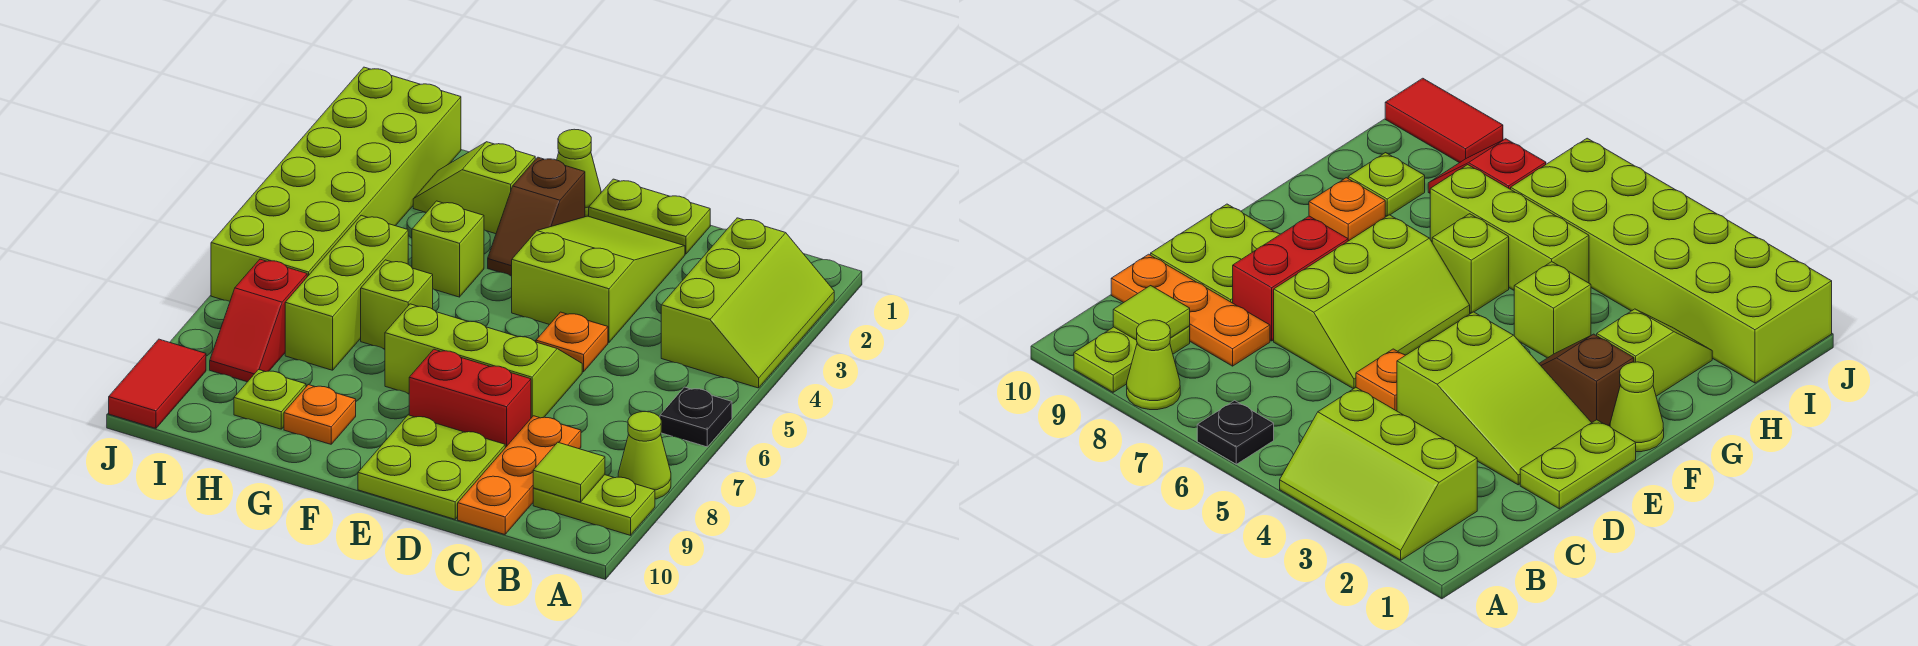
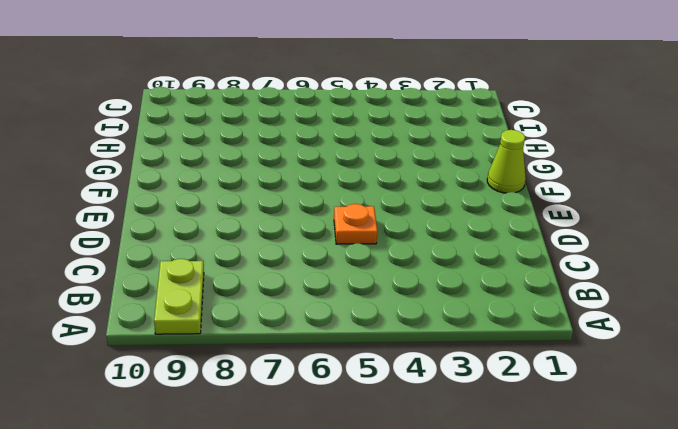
none -> lime slope A2:B4 level 1 top B
none -> black plate A6 level 1
none -> lime cone A8 level 1

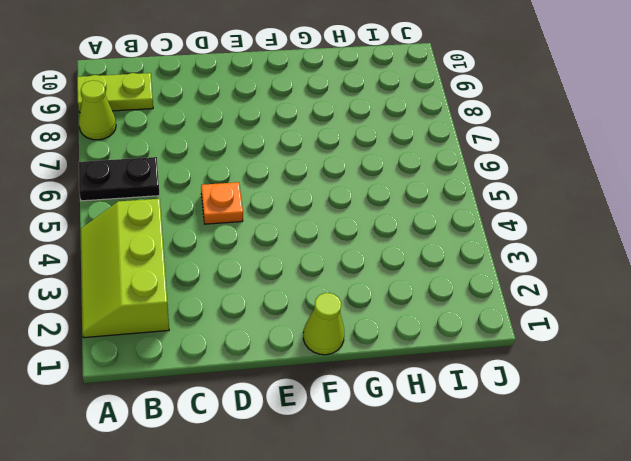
black plate A6:B6 level 1 -> black plate A6 level 1
none -> orange plate C8:C10 level 1
none -> lime plate D1:E1 level 1
none -> lime slope D2:E4 level 1 top 4

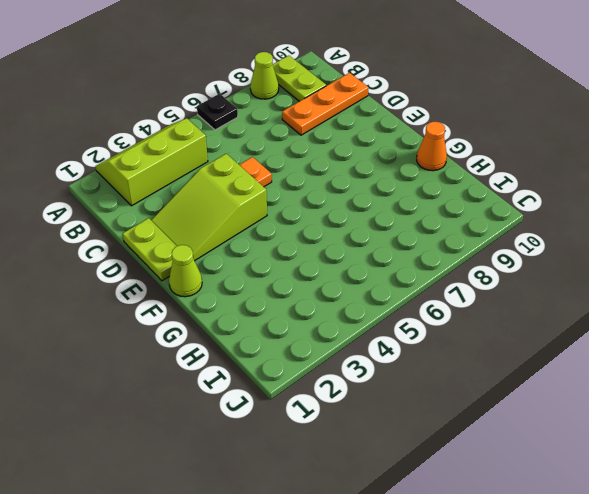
orange cone G10 level 1 -> none
none -> lime slope D6:F7 level 1 top 7
none -> red brick D8:E8 level 1
none -> lime plate D9:E10 level 1

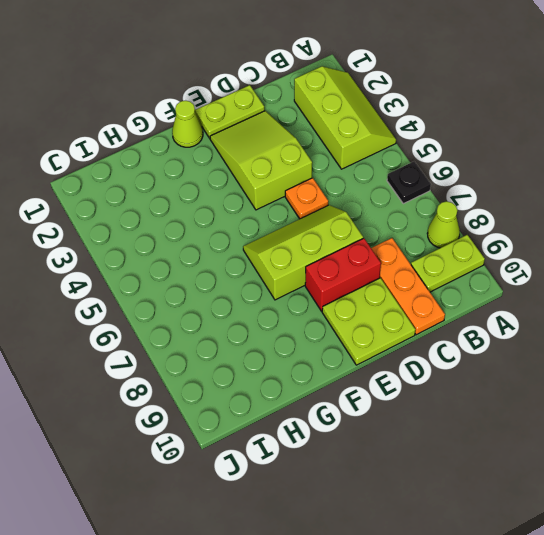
none -> brown slope F2:F3 level 1 top 2
none -> lime slope G2:H2 level 1 top G
none -> lime brick G4 level 1

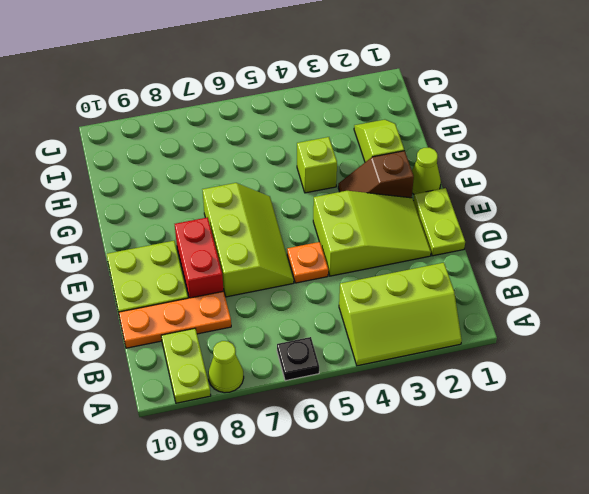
none -> lime brick G6 level 1
none -> orange plate G9 level 1
none -> lime brick H5:H7 level 1

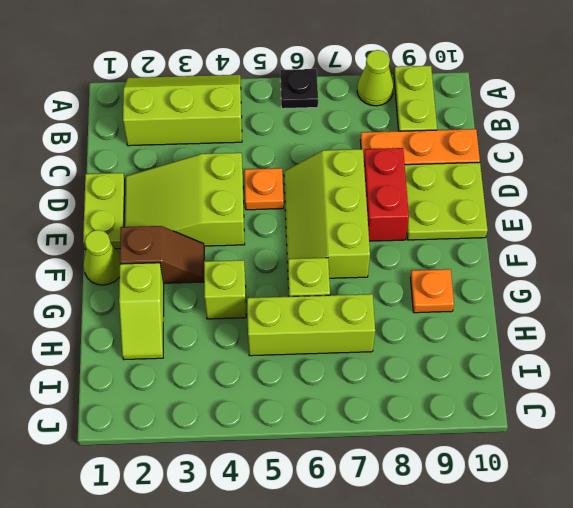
none -> lime plate H9 level 1
none -> lime brick I1:J6 level 1
none -> red slope I7:I8 level 1 top 7

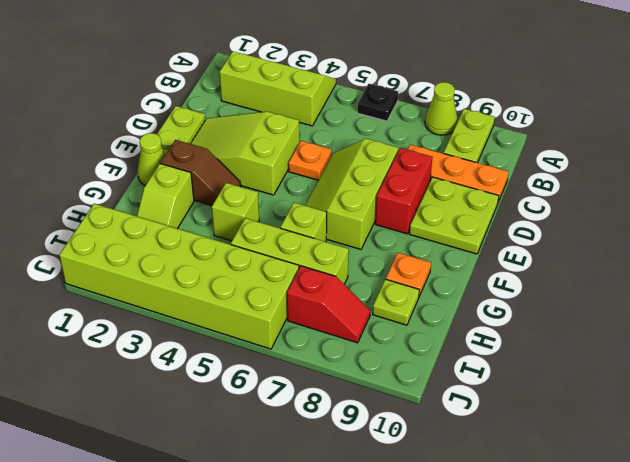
none -> red tile J9:J10 level 1
none -> lime tile B9 level 2

